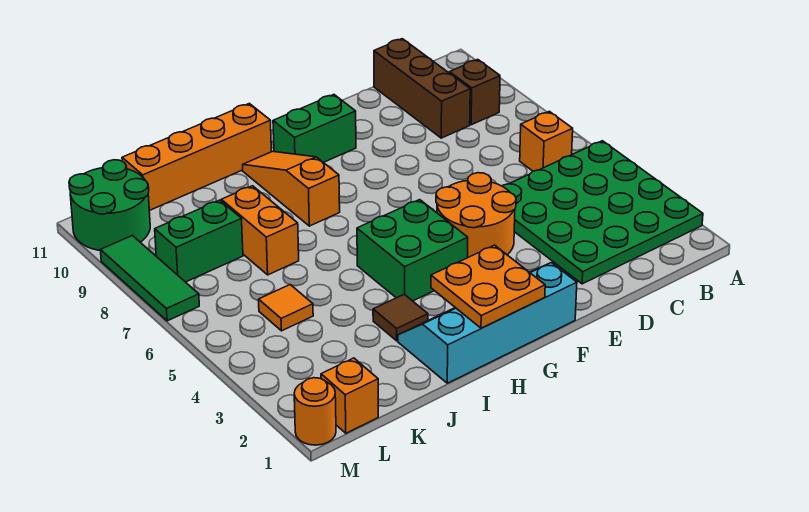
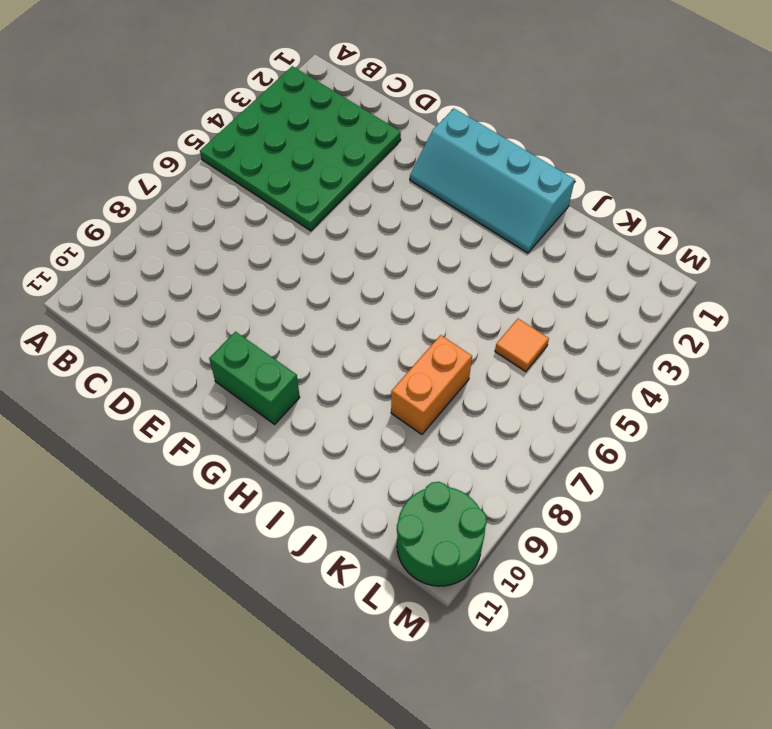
none -> orange brick B6 level 1
none -> brown brick B9 level 1
none -> brown brick C9:C11 level 1

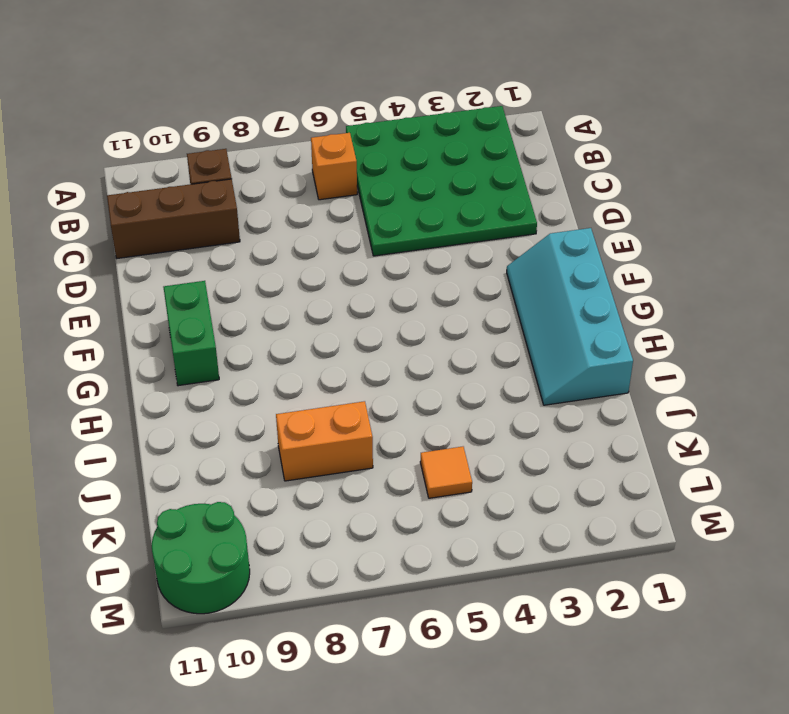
none -> orange round brick E4:F5 level 1
none -> green brick G4:H5 level 1
none -> orange slope H8:H10 level 1 top 8

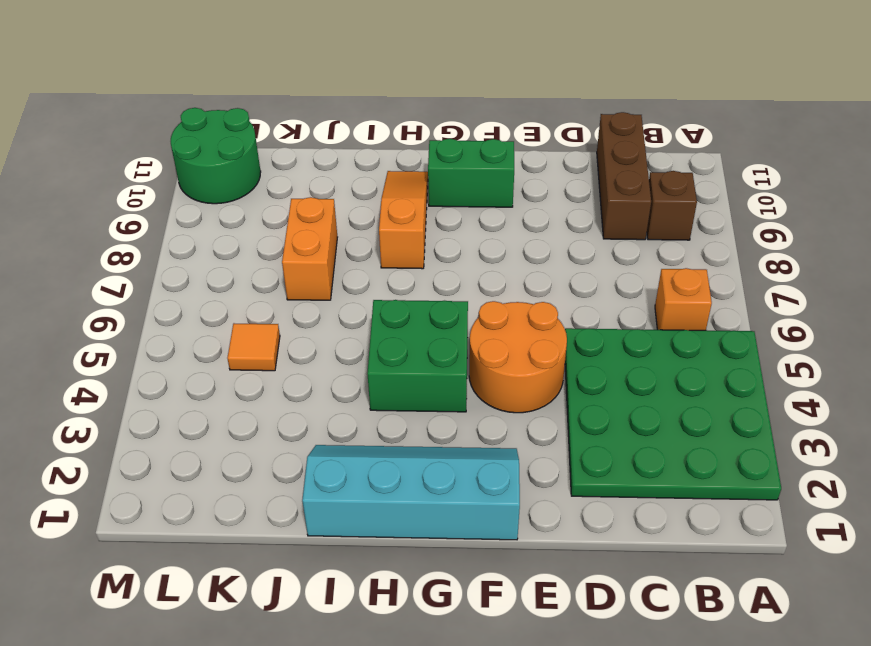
none -> orange brick H11:K11 level 1
none -> brown tile I3 level 1
none -> green brick K8:L8 level 1

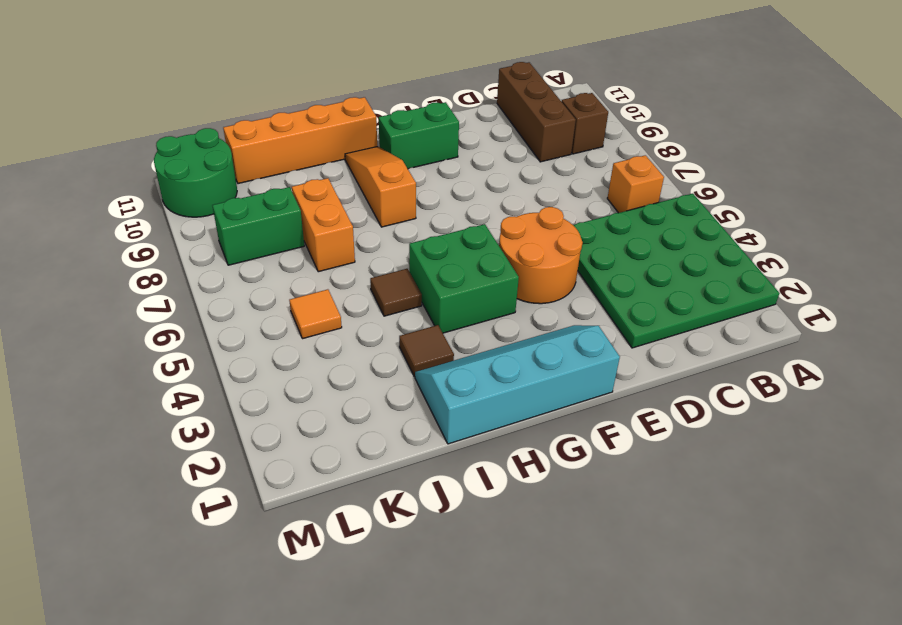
brown tile I5 level 1 -> none
none -> orange brick L1 level 1
none -> orange round brick M1 level 1
none -> green tile M7:M9 level 1

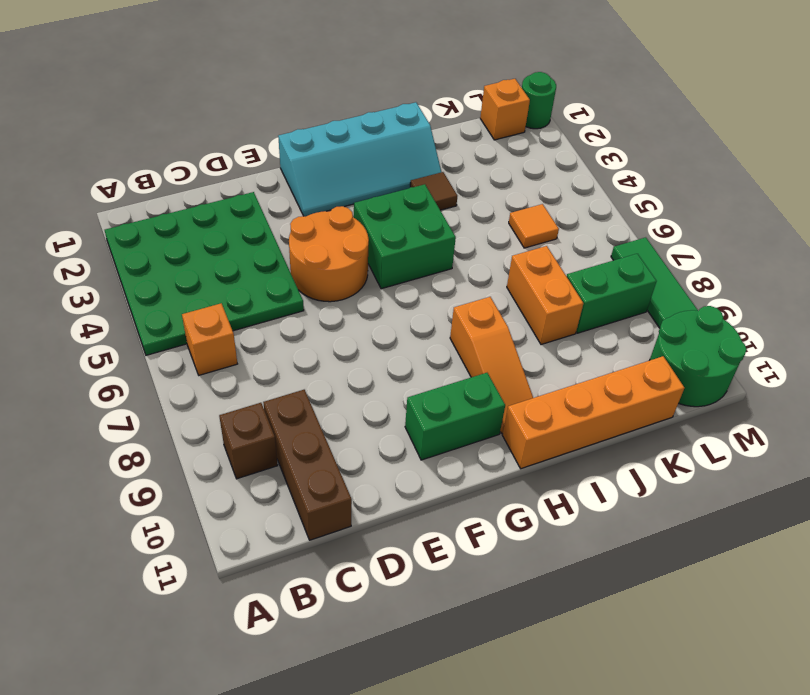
green round brick M1 level 1 -> orange round brick M1 level 1
none -> orange plate G1:H2 level 2

